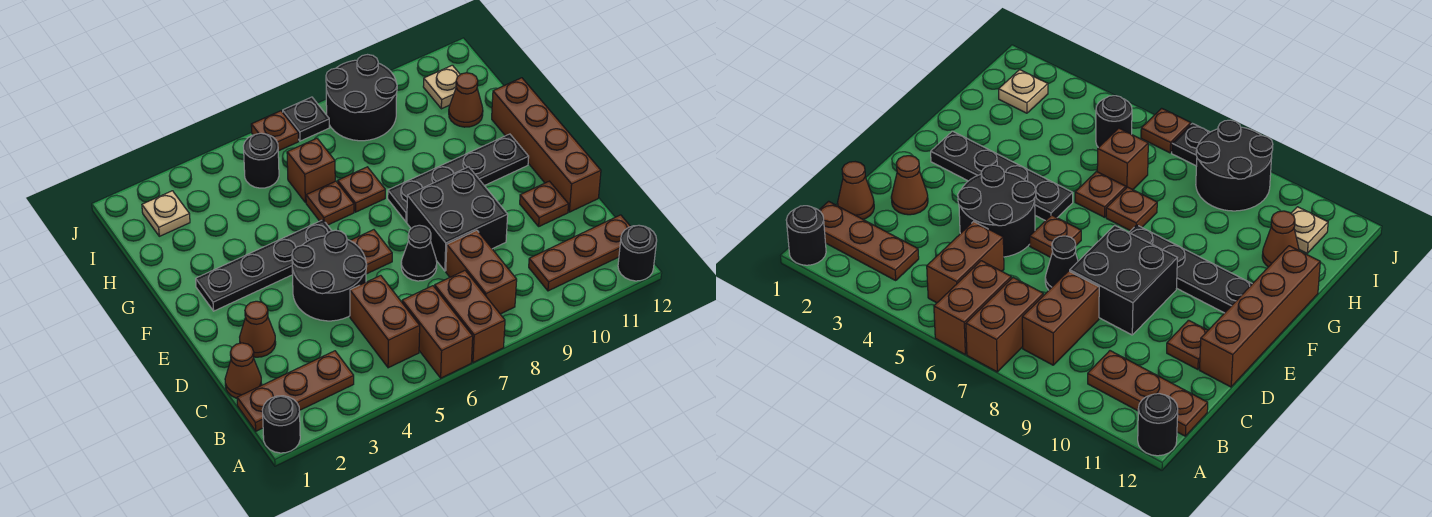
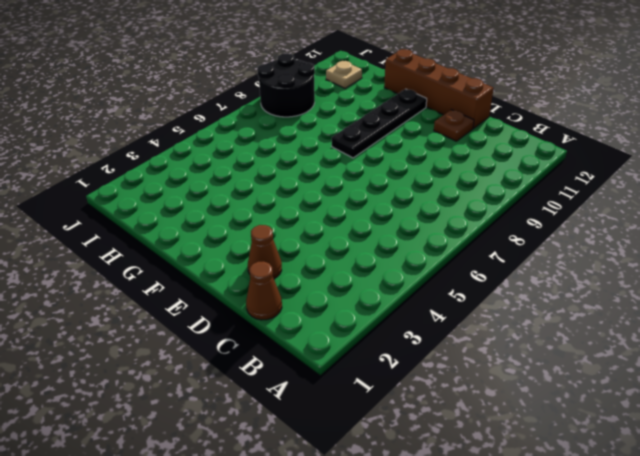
none -> black round brick A1 level 1
none -> brown brick A6:B6 level 1
none -> brown brick A7:B7 level 1

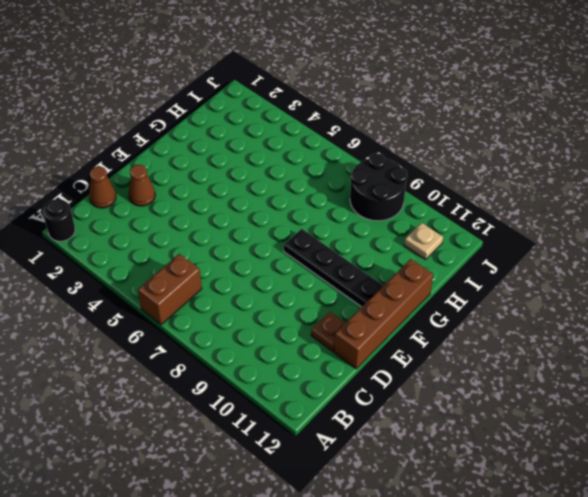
none -> brown brick A7:B7 level 1
none -> black round brick A12 level 1
none -> brown plate B1:B3 level 1

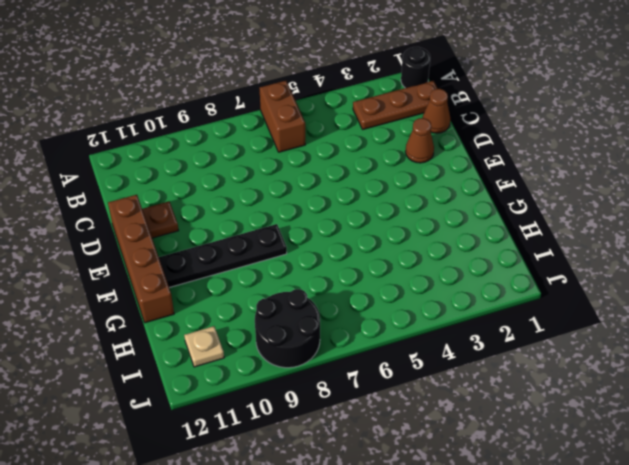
none -> brown brick A7:B7 level 1
none -> black round brick A12 level 1
none -> brown brick B5:C5 level 1

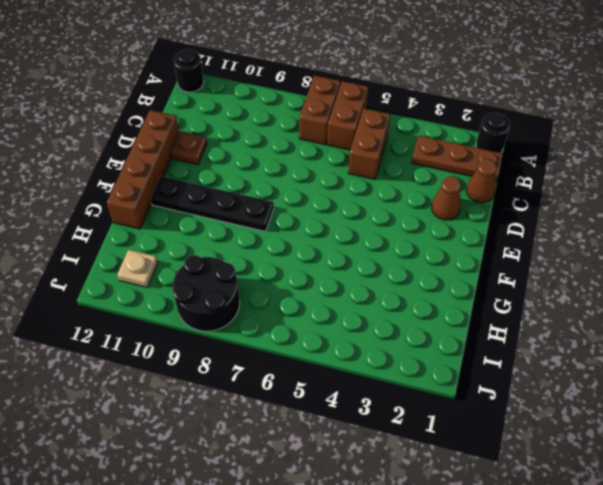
none -> brown brick B8:C8 level 1
none -> brown plate B10:B12 level 1
none -> black round brick D4:E5 level 1

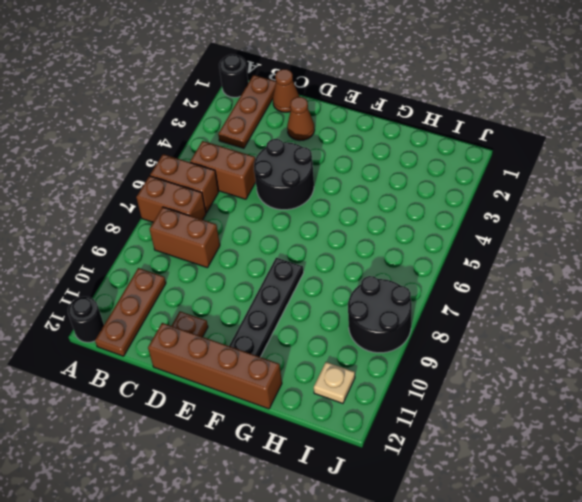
none -> black cone D7 level 1
none -> black brick D8:E9 level 1
none -> brown plate E6 level 1

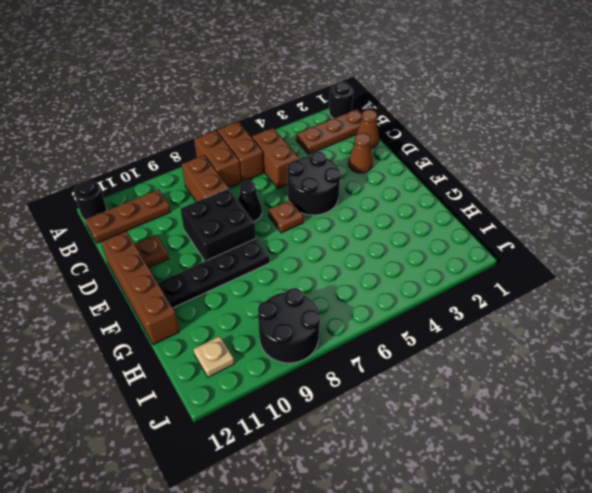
none -> black plate F2:F5 level 1
none -> brown plate G6 level 1
none -> brown plate G7 level 1

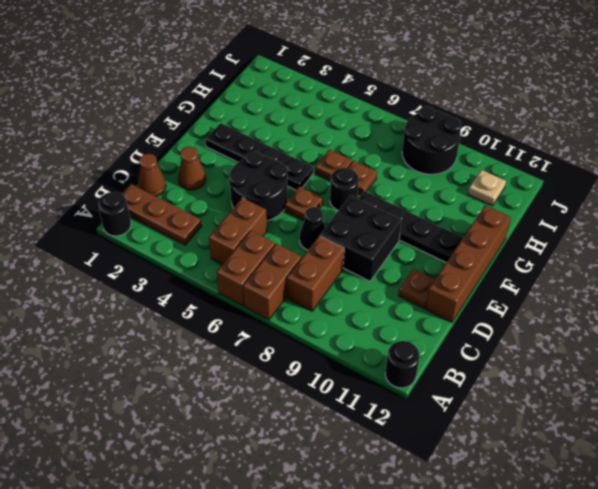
black round brick F7 level 1 -> black round brick I5 level 1
none -> brown plate B10:B12 level 1
none -> brown brick H6 level 1
none -> brown cone H11 level 1

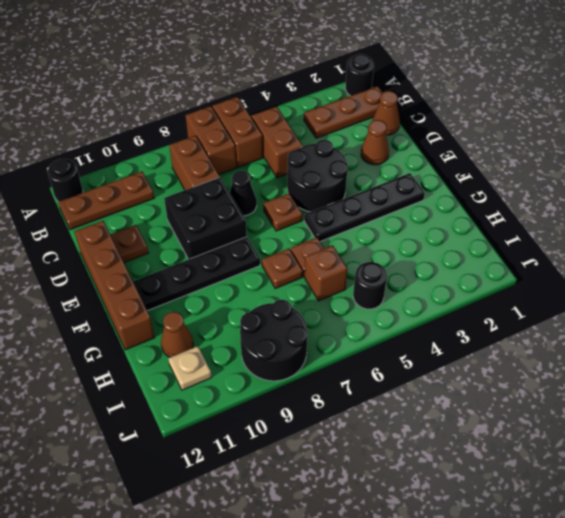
none -> tan plate I2 level 1
none -> brown plate J6 level 1
none -> black plate J7 level 1

